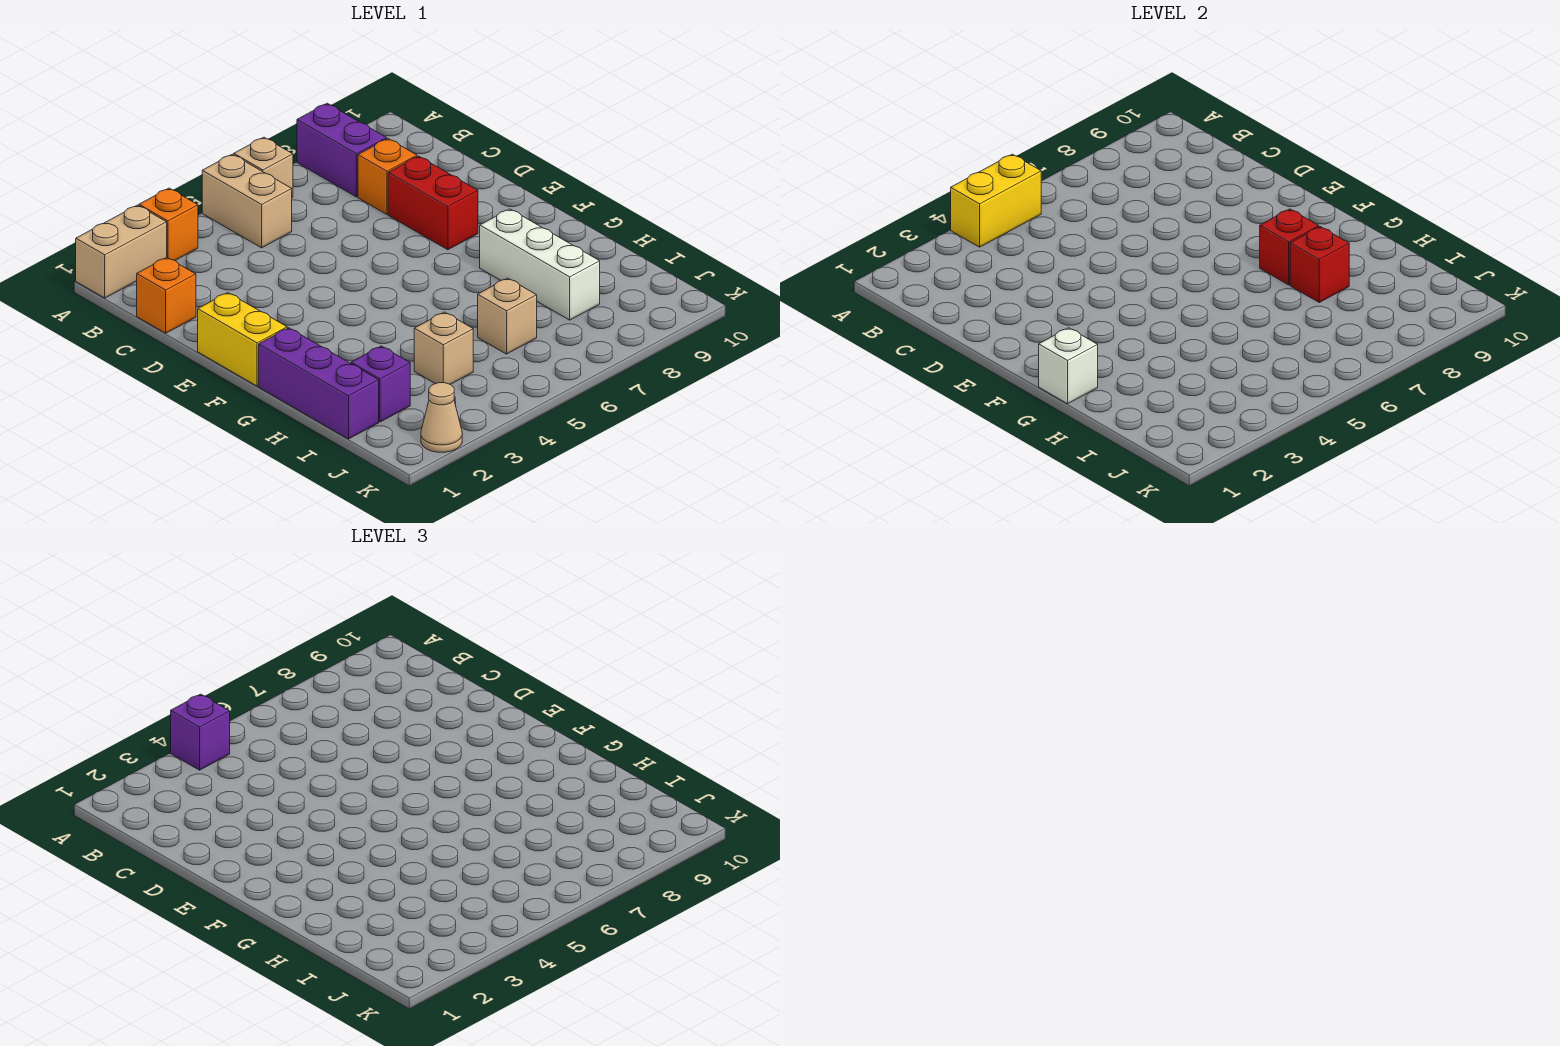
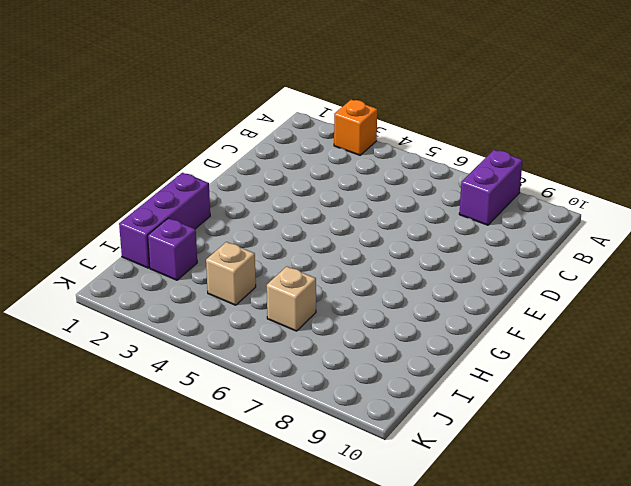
none -> tan brick A1:A2 level 1
none -> tan brick A5:B5 level 1
none -> tan brick A6 level 1

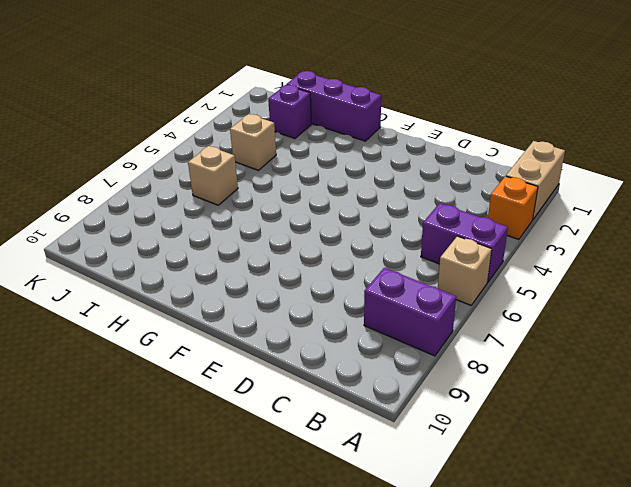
purple brick A5:B5 level 1 -> tan brick A5:B5 level 1
none -> orange brick C1 level 1
none -> orange brick C8 level 1
none -> red brick D8:E8 level 1

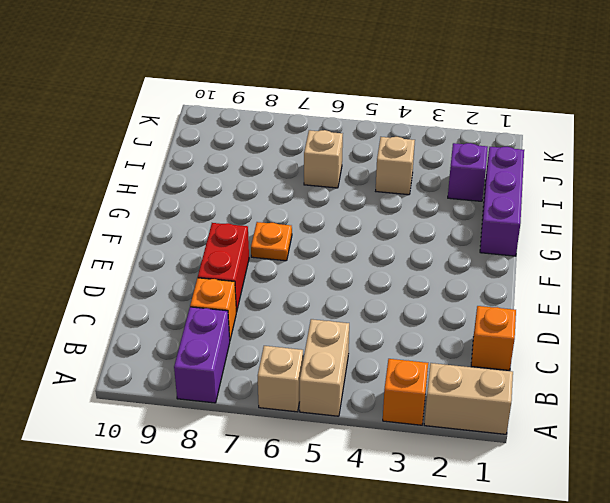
orange plate F7 level 1 -> none
none -> yellow brick E1:F1 level 1
none -> white brick G8:I8 level 1
none -> tan cone K2 level 1

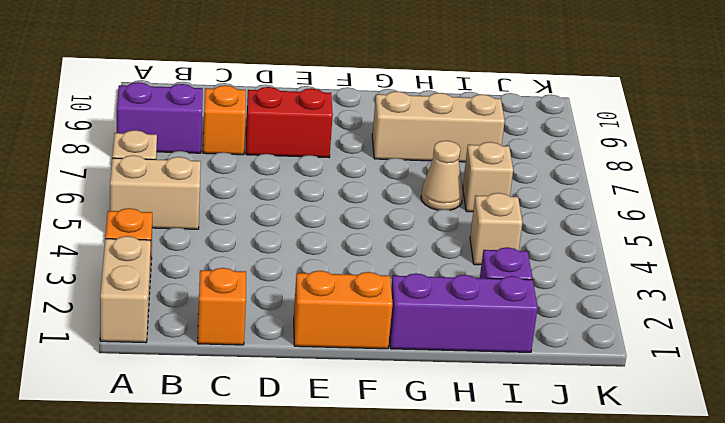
orange brick E1:F1 level 1 -> yellow brick E1:F1 level 1
tan brick G8:I8 level 1 -> white brick G8:I8 level 1
tan cone H6 level 1 -> tan cone K2 level 1
none -> yellow brick A4:A5 level 2
none -> white brick G1 level 2
none -> red brick G8 level 2

